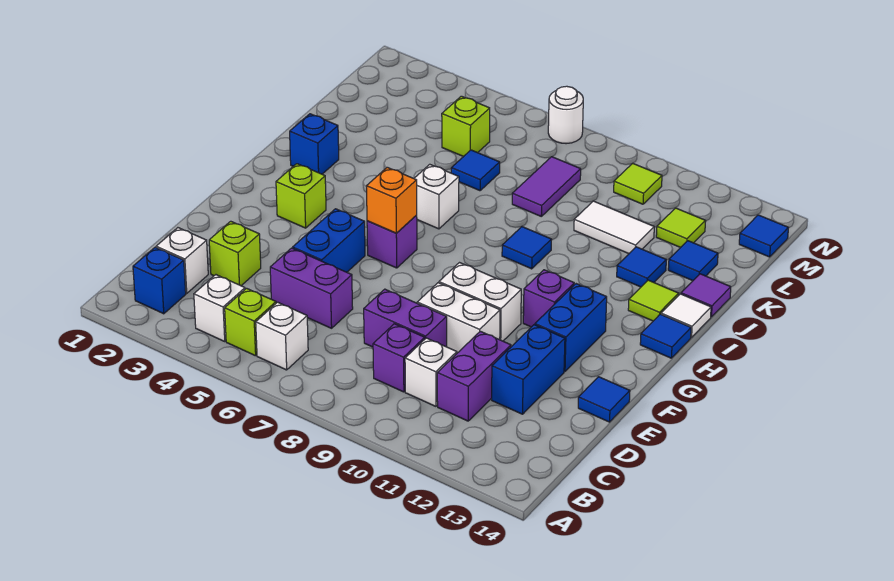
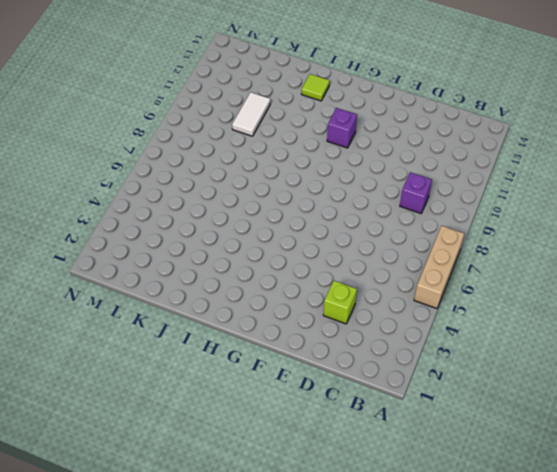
tan brick A5:A7 level 1 -> none
none -> blue brick B2 level 1
none -> white brick B4 level 1
none -> lime brick B5 level 1
none -> white brick B6 level 1

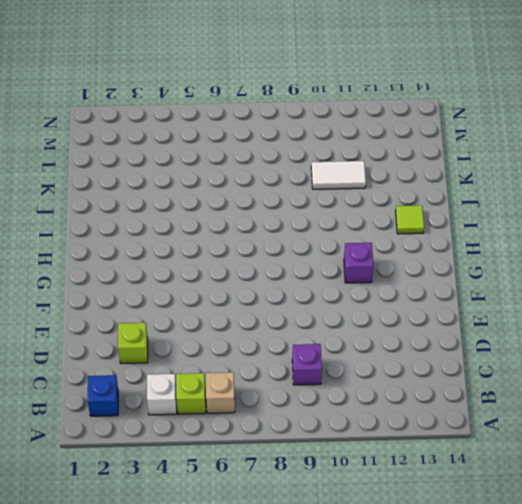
tan brick B6 level 1 -> white brick B6 level 1
none -> white brick C2 level 1
none -> white brick C10 level 1
none -> purple brick C11:D11 level 1
none -> purple brick D5:D6 level 1

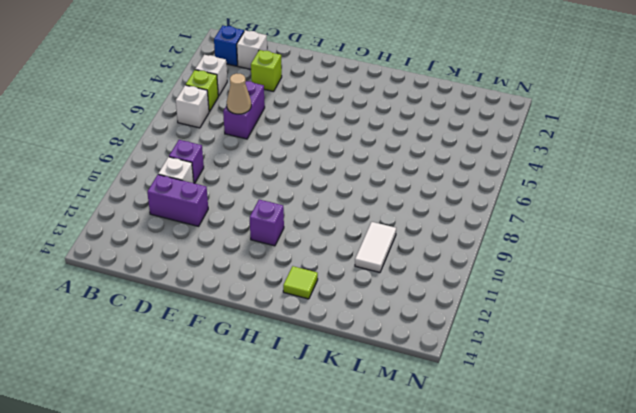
tan cone D6 level 2 -> none
none -> purple brick D8:D9 level 1
none -> blue brick D12:E12 level 1
none -> blue brick E5:F5 level 1
none -> white brick E9:E10 level 1

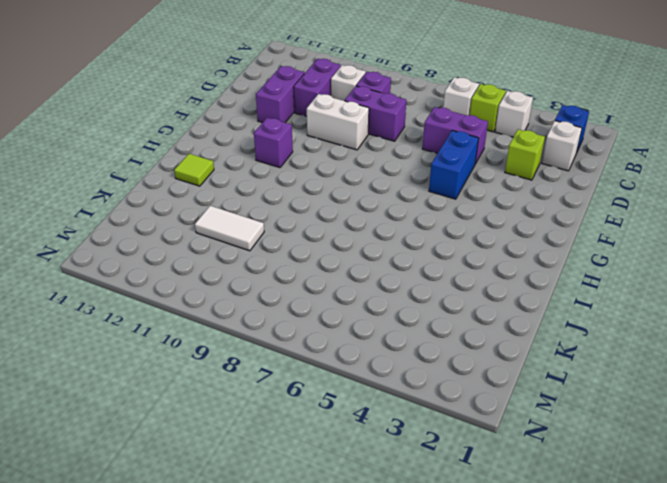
purple brick D12:E12 level 1 -> blue brick D12:E12 level 1
none -> blue tile E14 level 1
none -> white brick F9:F10 level 1
none -> blue brick F12:G12 level 1
none -> lime brick G3 level 1

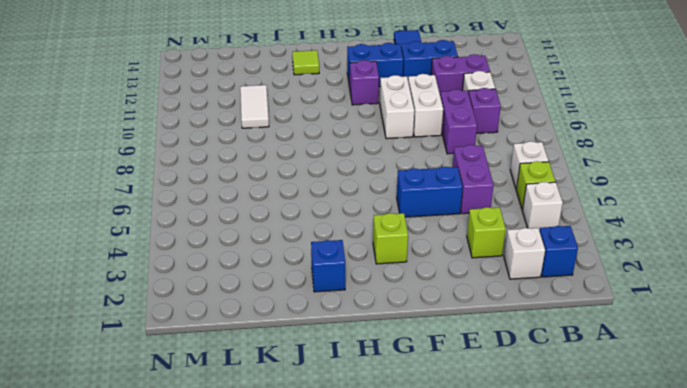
none -> purple brick G6 level 1
none -> blue tile H14 level 1
none -> white brick I6 level 1
none -> blue tile I9 level 1

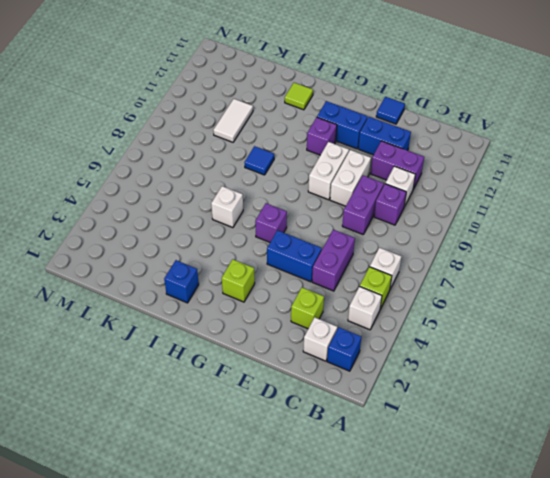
none -> blue tile H14 level 1
none -> white tile I14 level 1
none -> blue tile J12 level 1
none -> purple tile J14 level 1

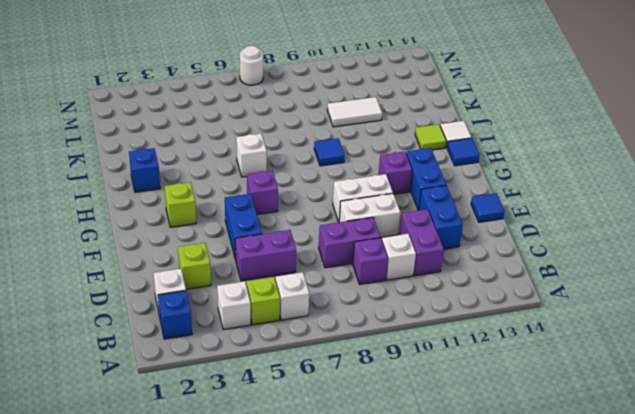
none -> blue tile J12 level 1
none -> purple tile J14 level 1
none -> blue tile K6 level 1
none -> purple tile K8:L8 level 1

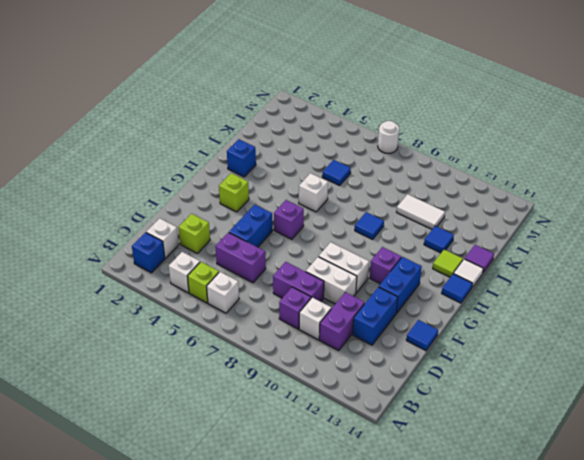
none -> purple tile K8:L8 level 1
none -> blue tile K13 level 1
none -> lime brick L5 level 1
none -> lime tile L12 level 1

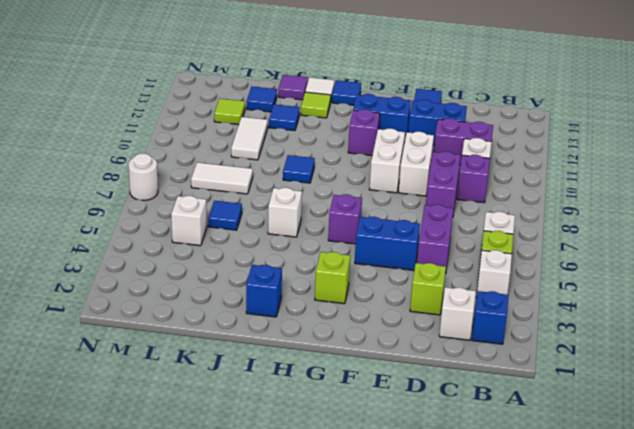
white tile K8:L8 level 1 -> purple tile K8:L8 level 1
white brick L5 level 1 -> lime brick L5 level 1
none -> lime tile M10 level 1
none -> blue tile M14 level 1
none -> orange brick G6 level 2

